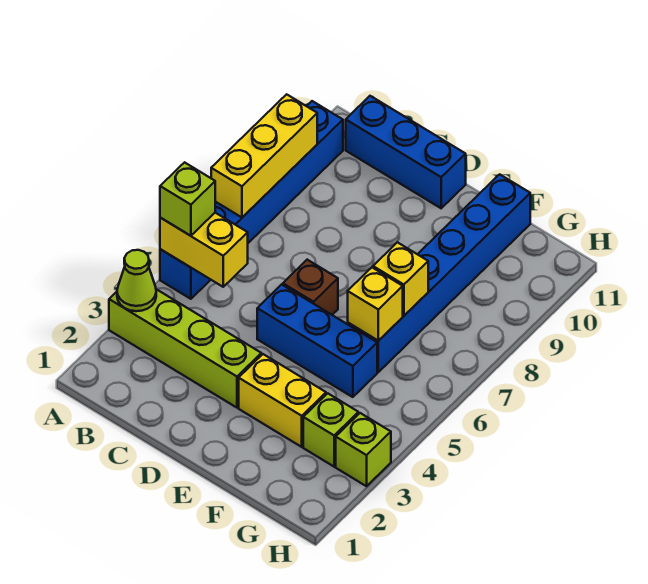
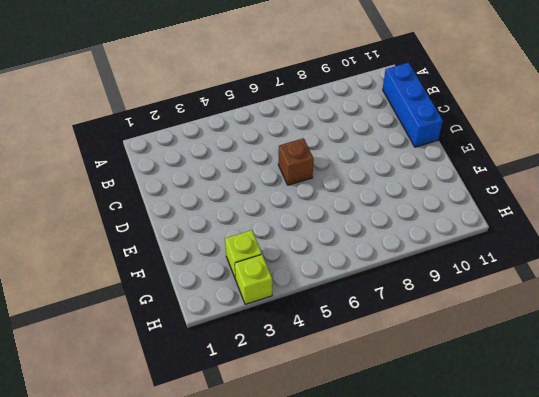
none -> lime brick A3:D3 level 1
none -> blue brick A5:A10 level 1
none -> blue brick D5:F5 level 1

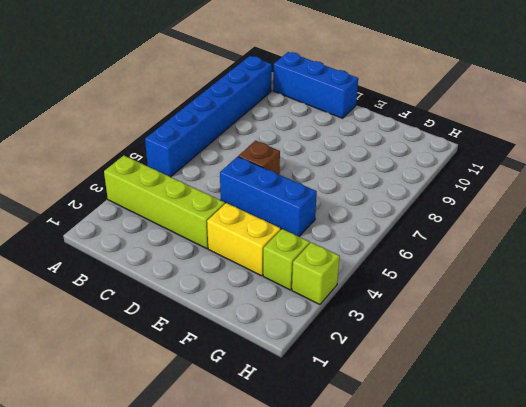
none -> blue brick F6:F11 level 1
none -> lime cone A3 level 2
none -> yellow brick A5:B5 level 2

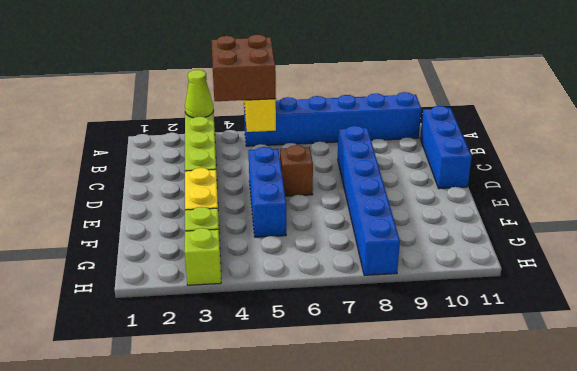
brown brick A4:B5 level 3 -> lime brick A5 level 3
blue brick C8:H8 level 1 -> blue brick F6:F11 level 1
none -> yellow brick A7:A9 level 2
none -> yellow brick F6 level 2
none -> yellow brick F7 level 2

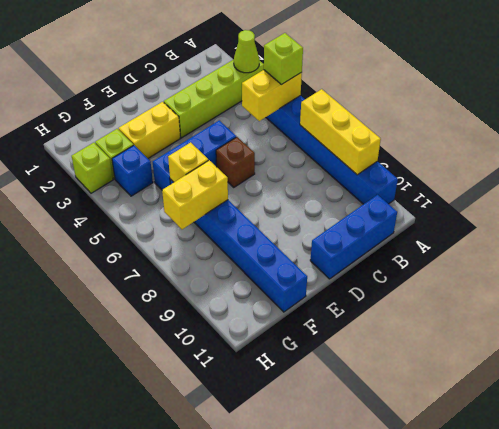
yellow brick F7:G7 level 2 -> yellow brick F7 level 2
blue brick G4 level 1 -> none

